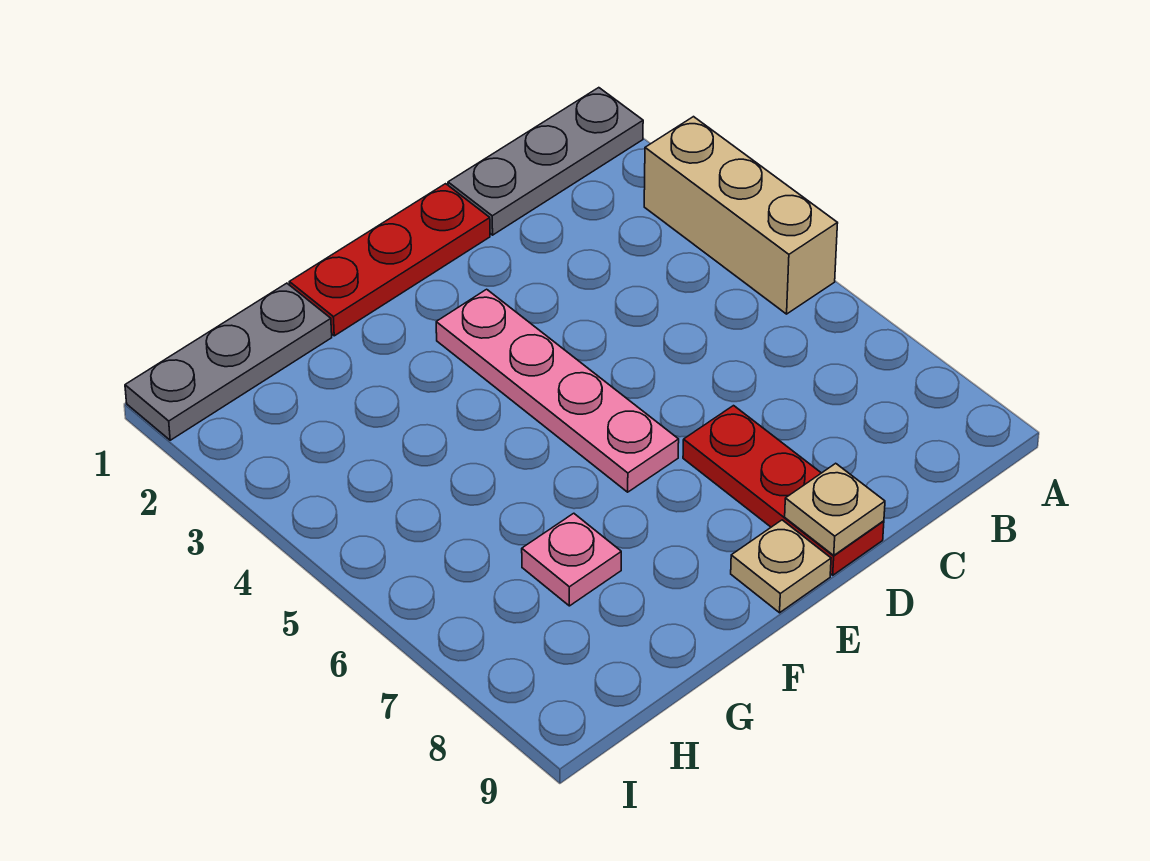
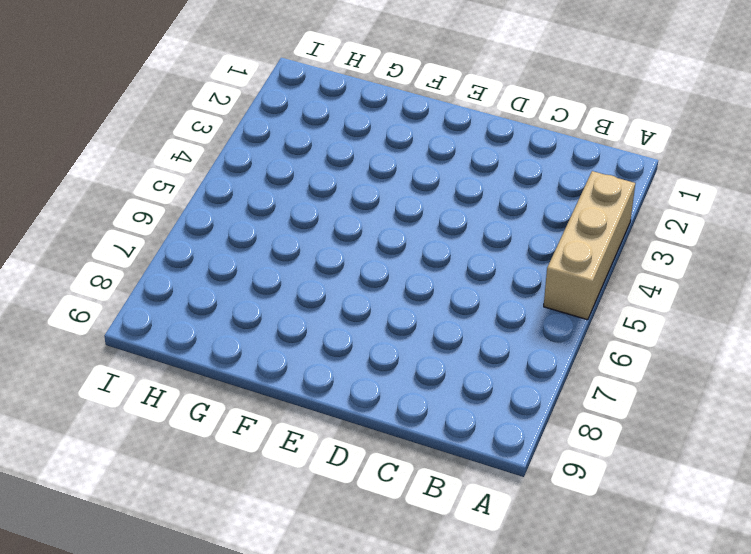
none -> grey plate A1:C1 level 1
none -> red plate D1:F1 level 1

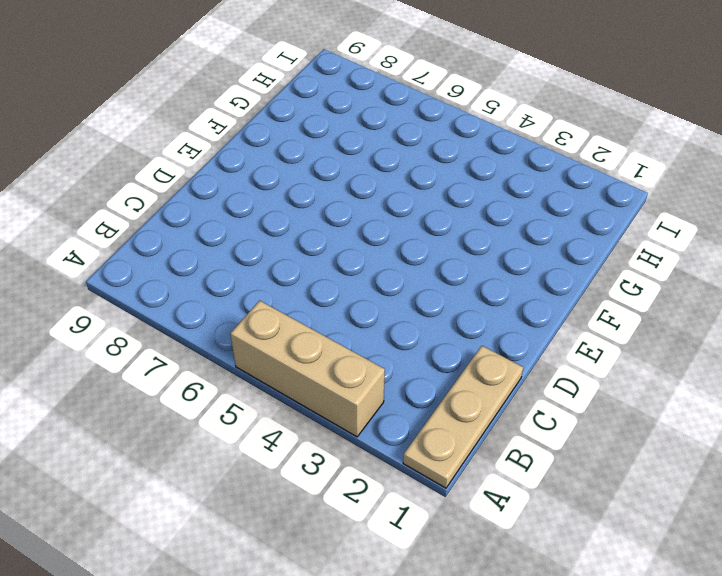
tan plate A1:C1 level 1 -> grey plate A1:C1 level 1
none -> red plate D1:F1 level 1
none -> red plate D7:D9 level 1

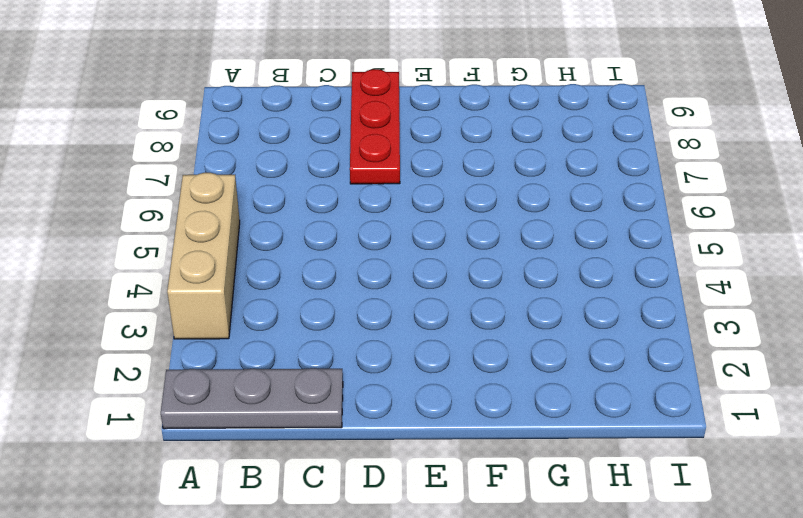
none -> red plate D1:F1 level 1
none -> pink plate E3:E6 level 1

